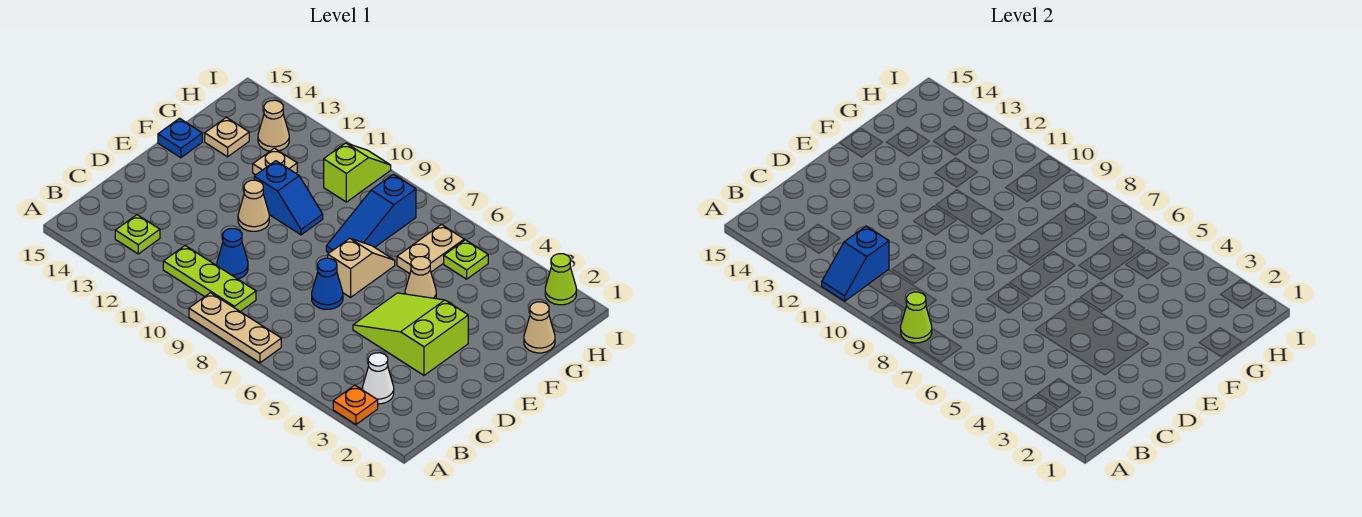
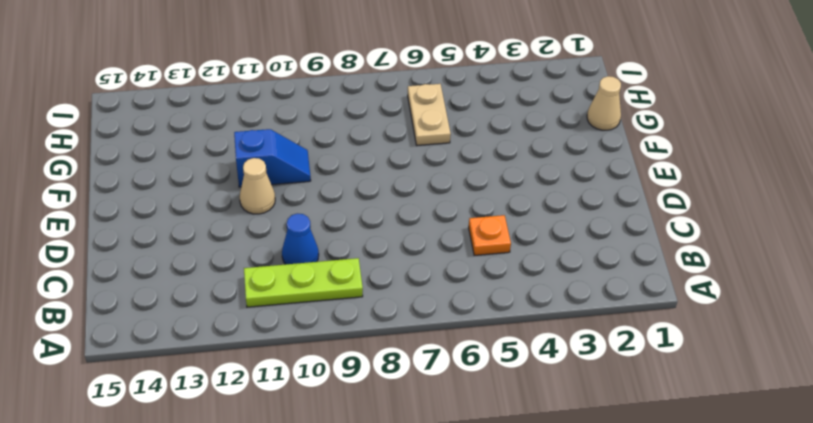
orange plate C5 level 1 -> orange plate A3 level 1
none -> tan plate A7:A9 level 1
none -> white cone B3 level 1
none -> lime plate B13 level 1

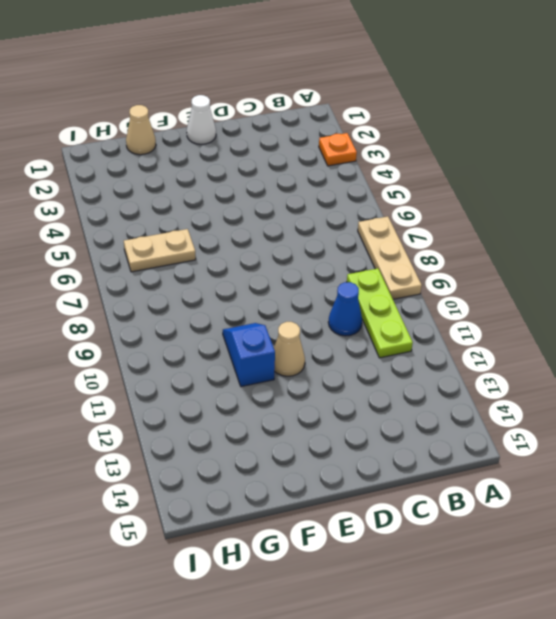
white cone E1 level 1 -> white cone B3 level 1
none -> lime plate B13 level 1
none -> lime slope D3:E5 level 1 top 3
none -> blue cone D7 level 1

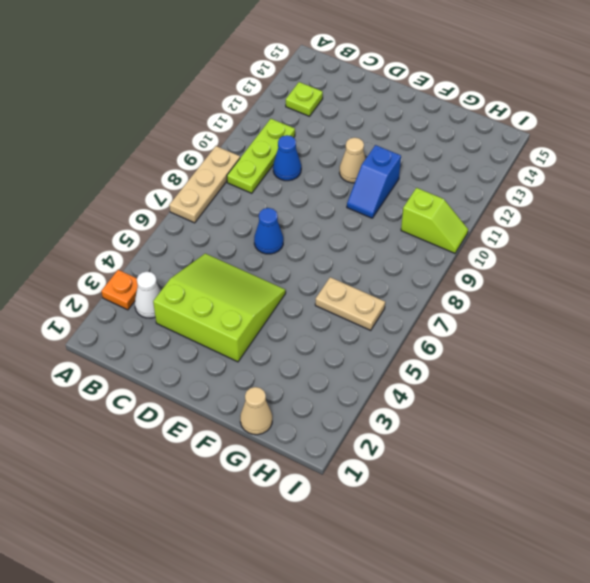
lime slope C3:E5 level 1 top 3 -> lime slope D3:E5 level 1 top 3
none -> tan slope E7:F7 level 1 top E
none -> tan cone F5 level 1
none -> blue slope F8:H8 level 1 top H

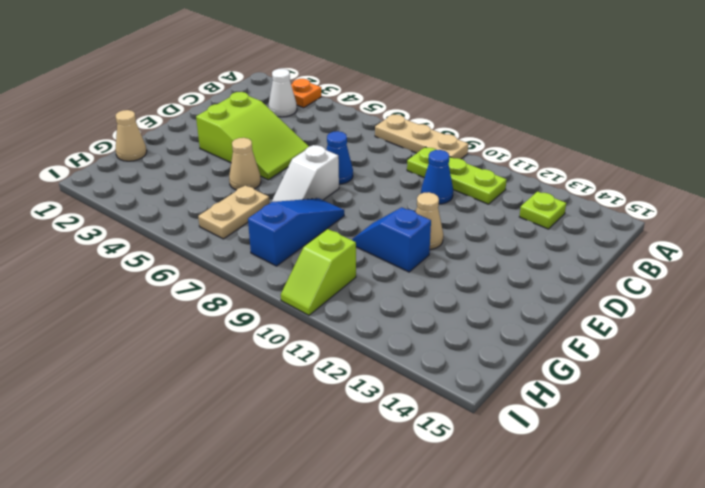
white slope E7:F7 level 1 top E -> tan slope E7:F7 level 1 top E
none -> blue plate F15 level 1
none -> tan plate G12 level 1
none -> tan plate G14 level 1

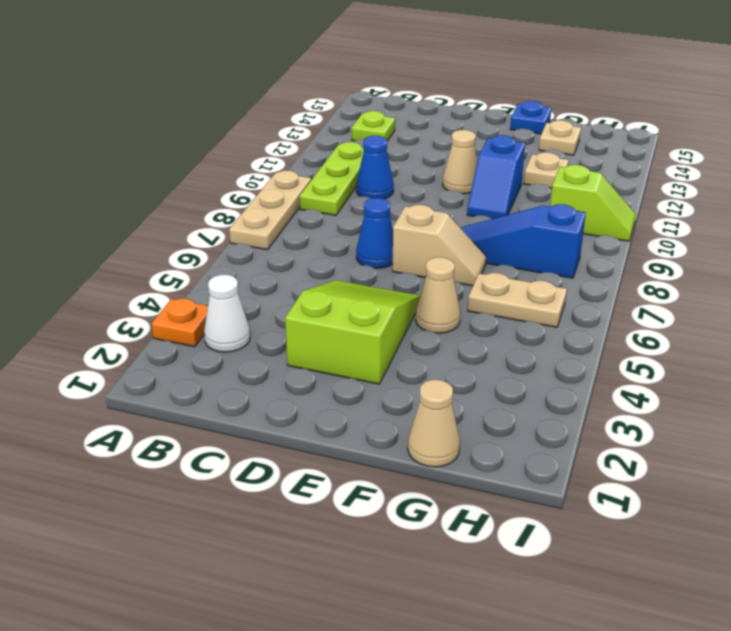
none -> lime plate H5 level 1
none -> tan cone H13 level 1
none -> lime cone I2 level 1

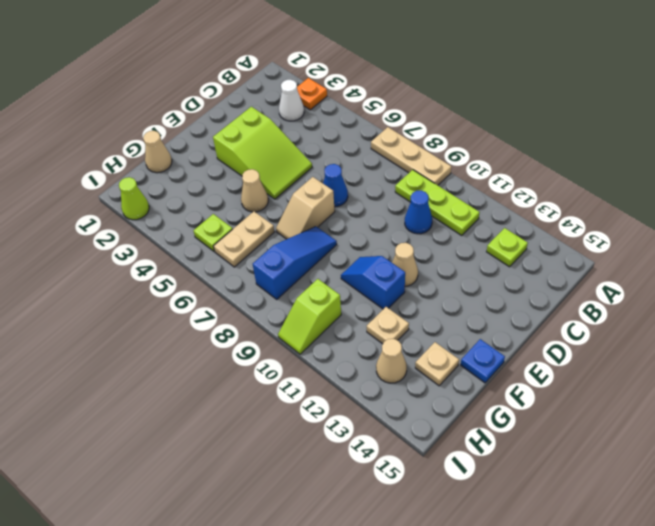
none -> lime cone A8 level 2
none -> blue slope A11:B11 level 2 top B

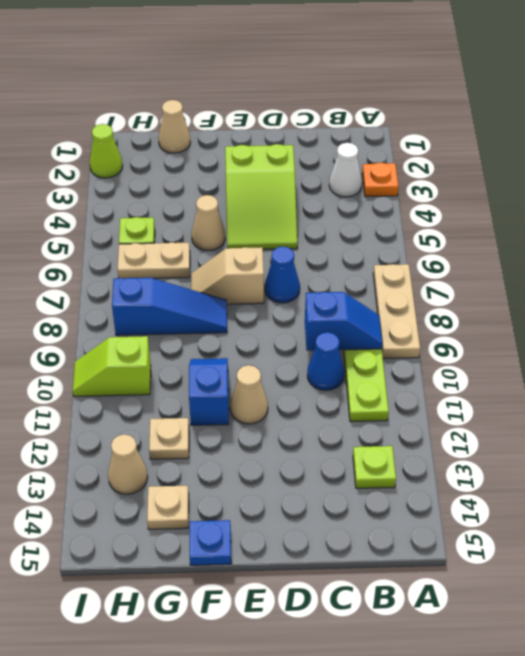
blue slope B9:C9 level 2 top C -> blue slope A11:B11 level 2 top B
none -> lime cone A8 level 2

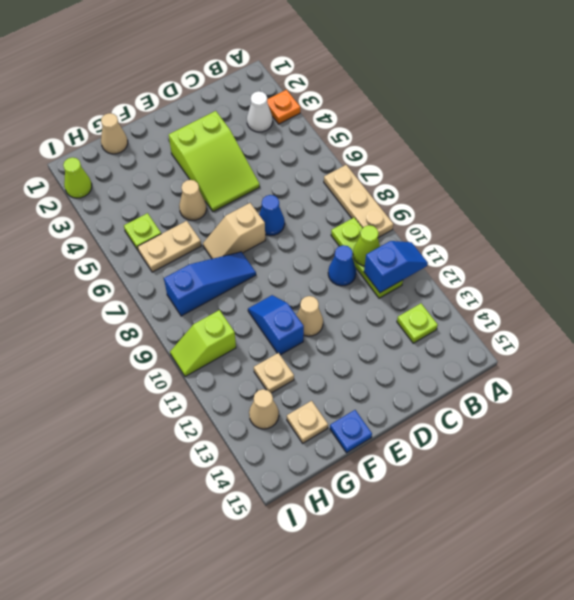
lime cone B10 level 2 -> lime cone A8 level 2

